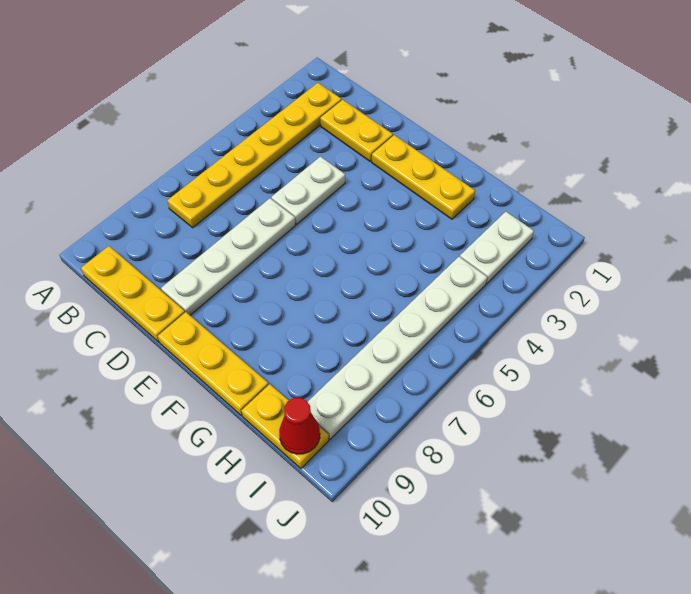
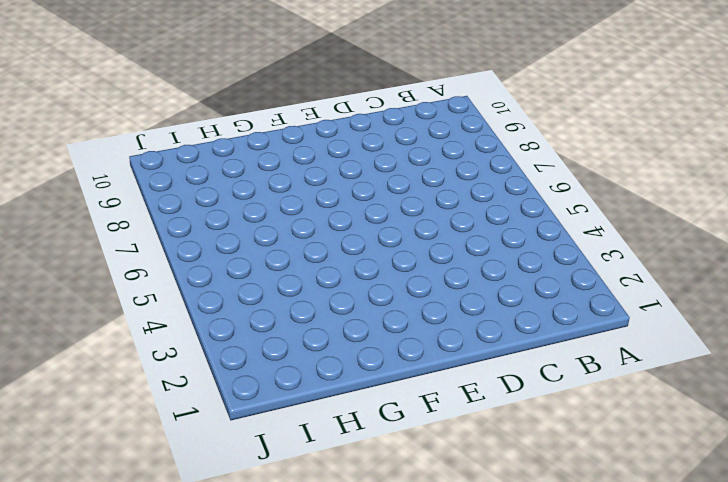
none -> yellow plate B2:B7 level 1
none -> yellow plate B10:D10 level 1

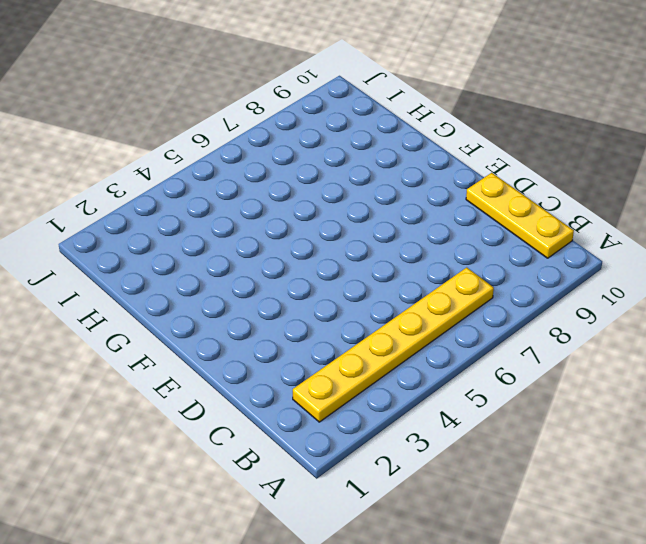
none -> yellow plate C2:D2 level 1
none -> white plate D4:D5 level 1

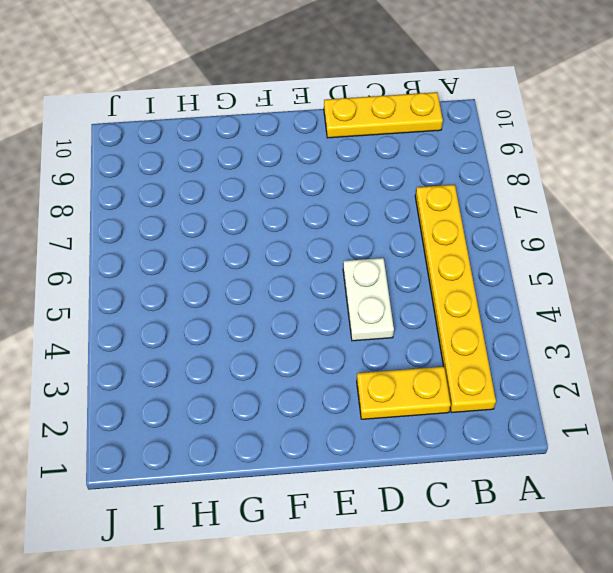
none -> white plate D6:D9 level 1
none -> yellow plate E2:G2 level 1

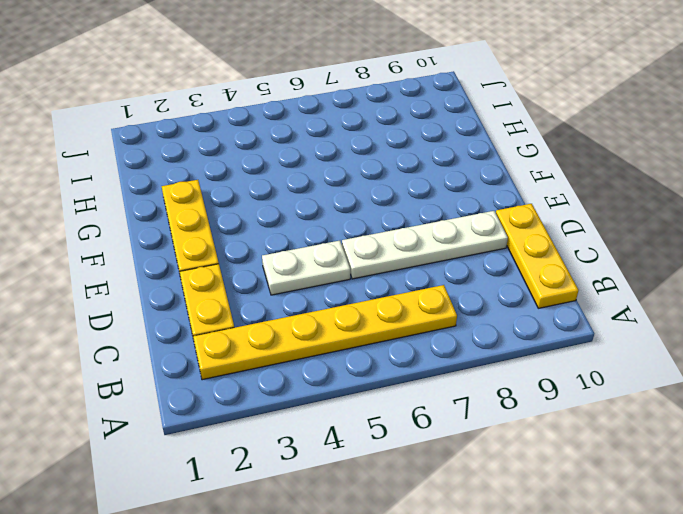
none -> yellow plate E10:G10 level 1
none -> yellow plate H10:I10 level 1

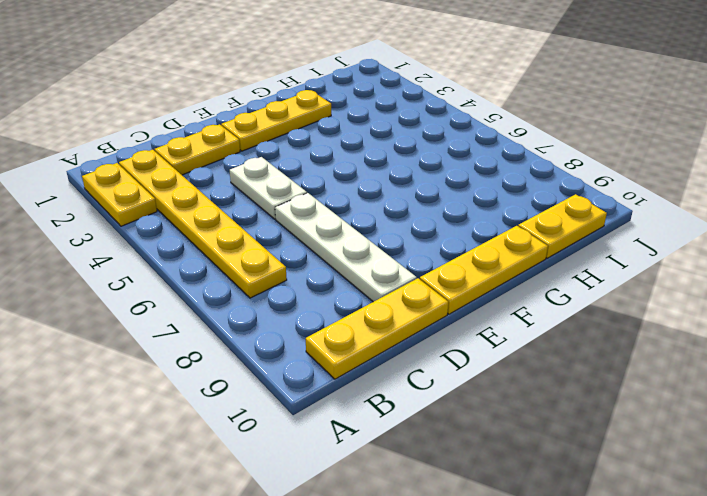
yellow plate A2:A3 level 1 -> none
none -> white plate I2:I3 level 1
none -> white plate I4:I9 level 1

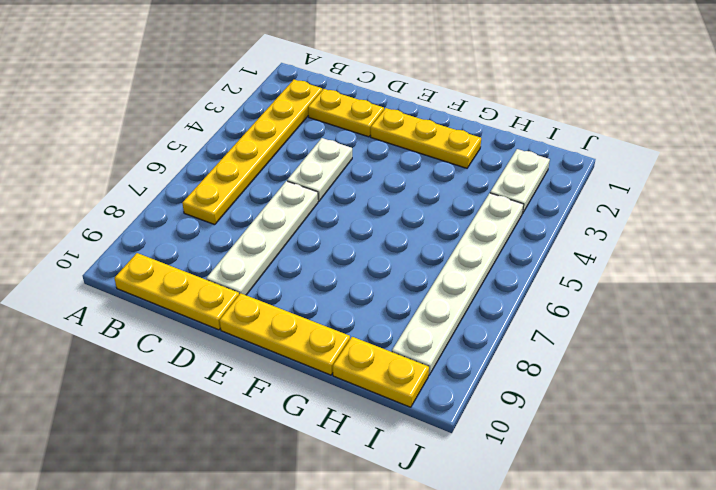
none -> red cone I10 level 2

